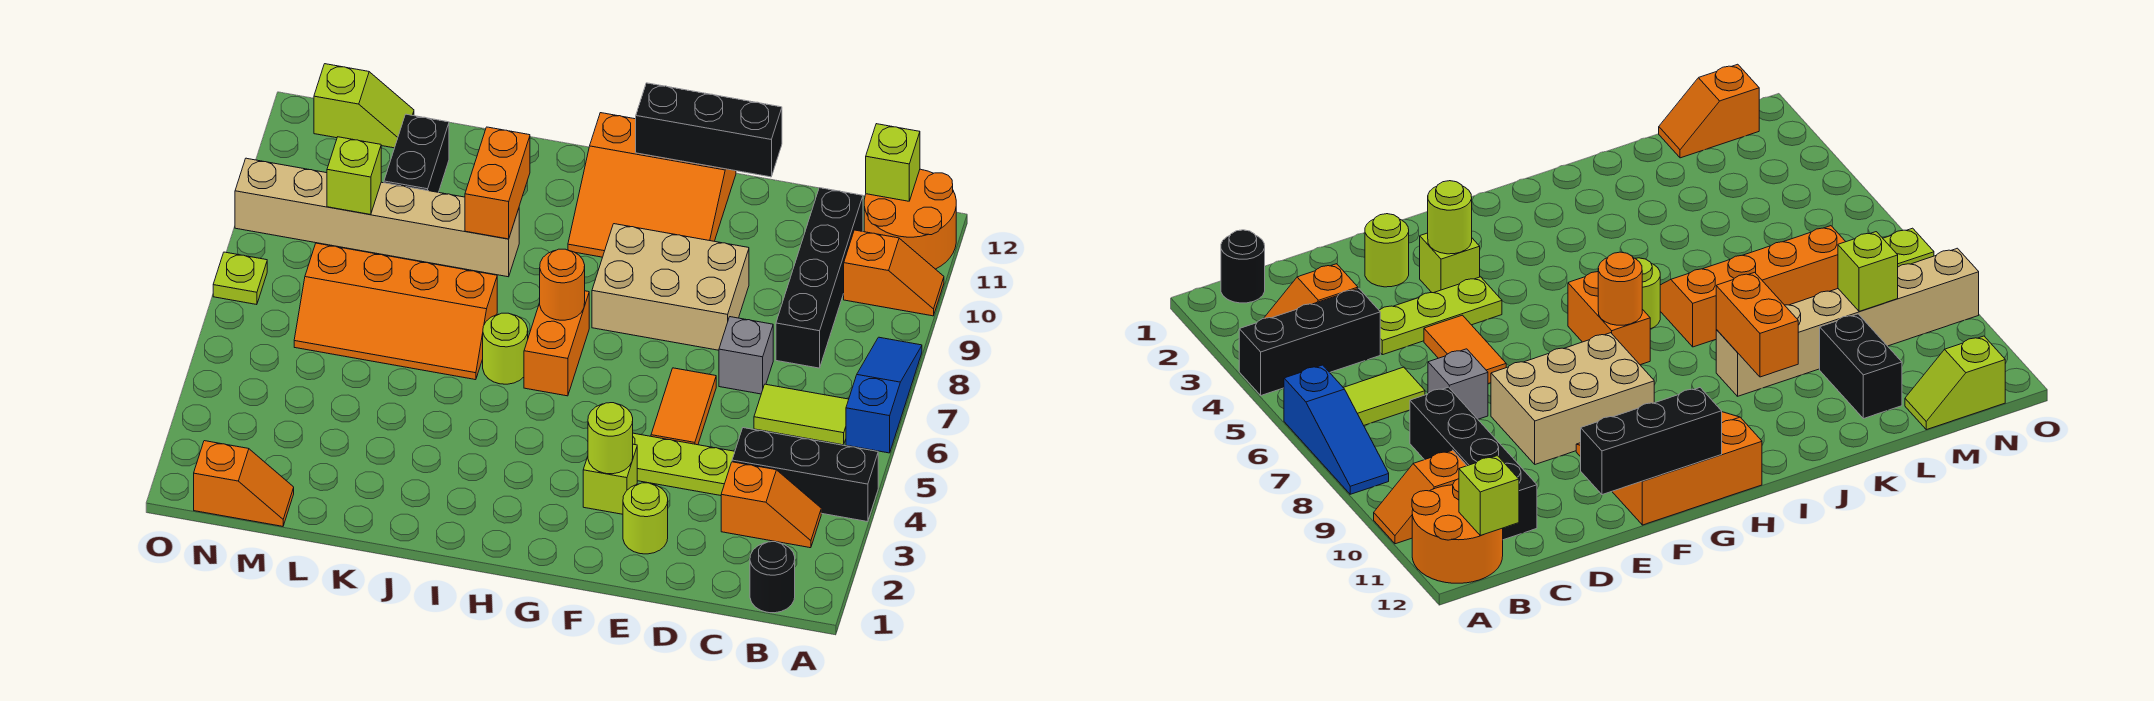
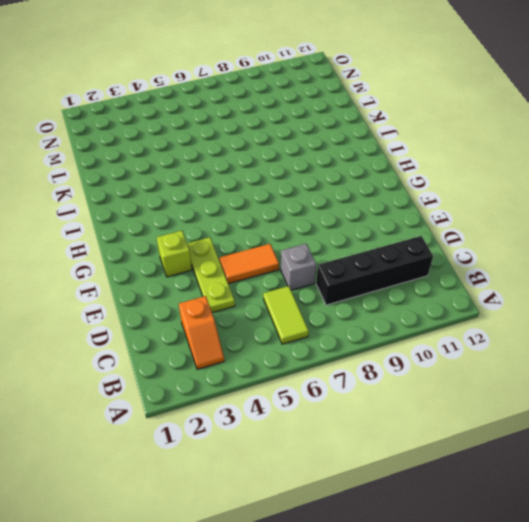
none -> black brick A4:C4 level 1
none -> blue slope A6:A8 level 1 top 6
none -> orange slope A10:B10 level 1 top B

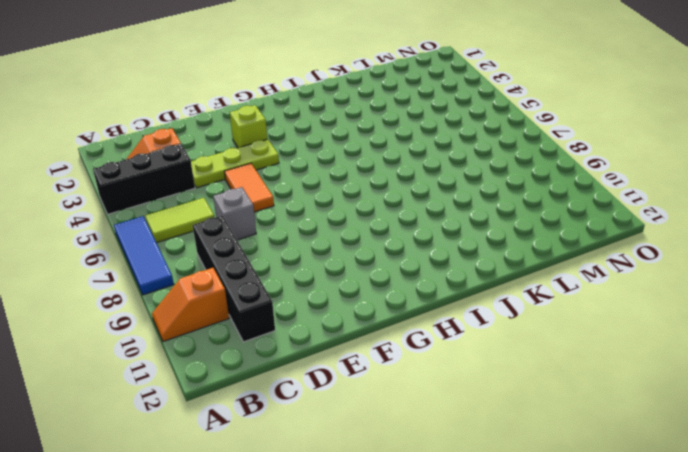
blue tile A6:A8 level 1 -> blue slope A6:A8 level 1 top 6
none -> orange round brick A11:B12 level 1
none -> black round brick B1 level 1
none -> lime round brick E2 level 1

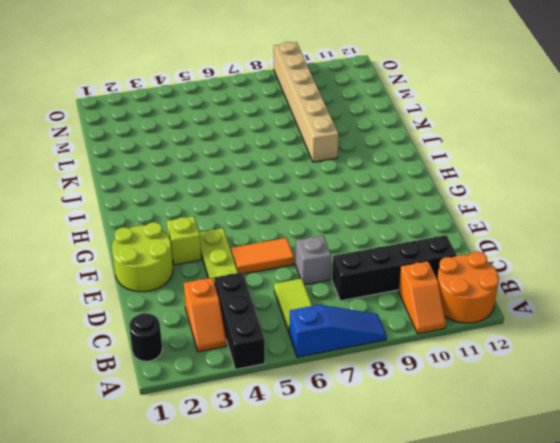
lime round brick E1:F2 level 1 -> lime round brick E2 level 1
none -> tan brick E8:G9 level 1
none -> orange slope F10:H12 level 1 top 12
none -> orange brick H6:H7 level 1

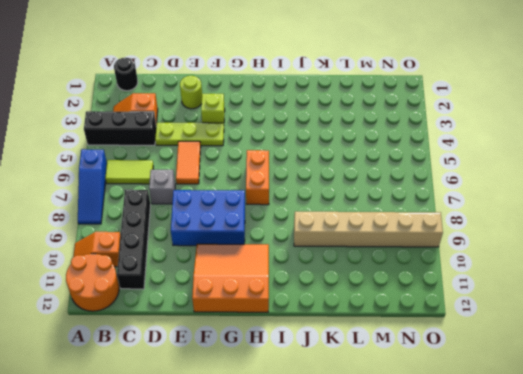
blue brick E8:G9 level 1 -> tan brick E8:G9 level 1
none -> lime round brick I6 level 1
none -> orange slope J6:M7 level 1 top 7
none -> black brick L10:L11 level 1

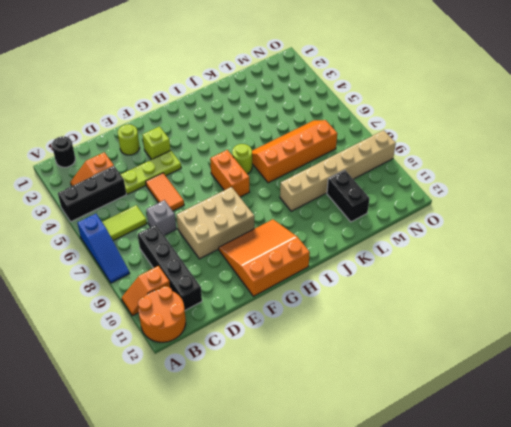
none -> orange slope M1:N1 level 1 top N
none -> lime slope M12:N12 level 1 top N
none -> lime plate O7 level 1

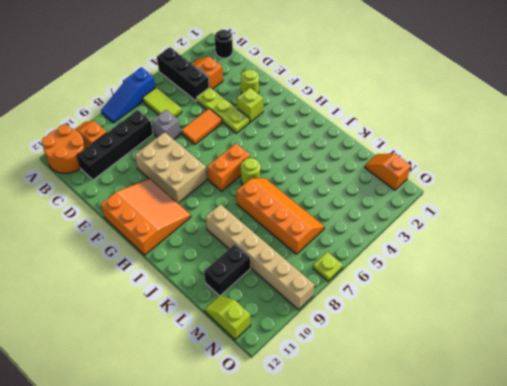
none -> lime brick B12 level 2
none -> black brick E12:G12 level 2
none -> lime round brick F3 level 2

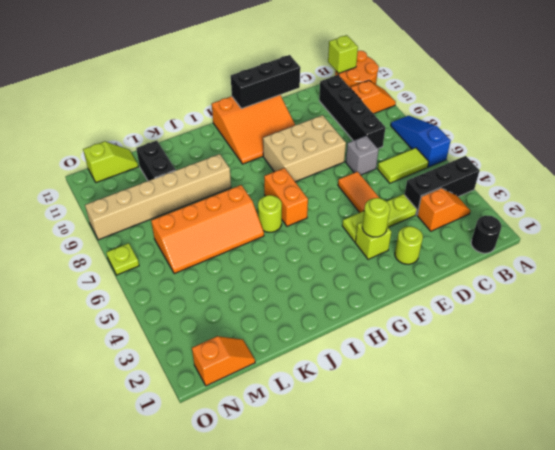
none -> orange round brick H7 level 2
none -> orange brick J9:J10 level 2
none -> lime brick M9 level 2

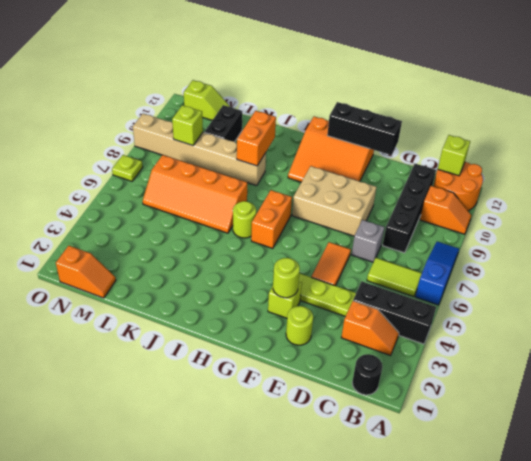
none -> orange round brick H7 level 2

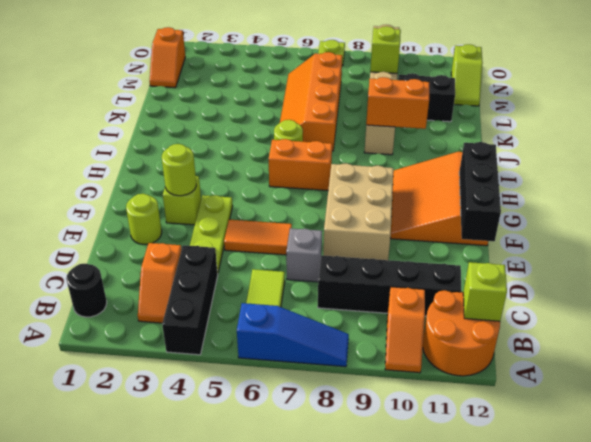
none -> orange round brick H7 level 2

